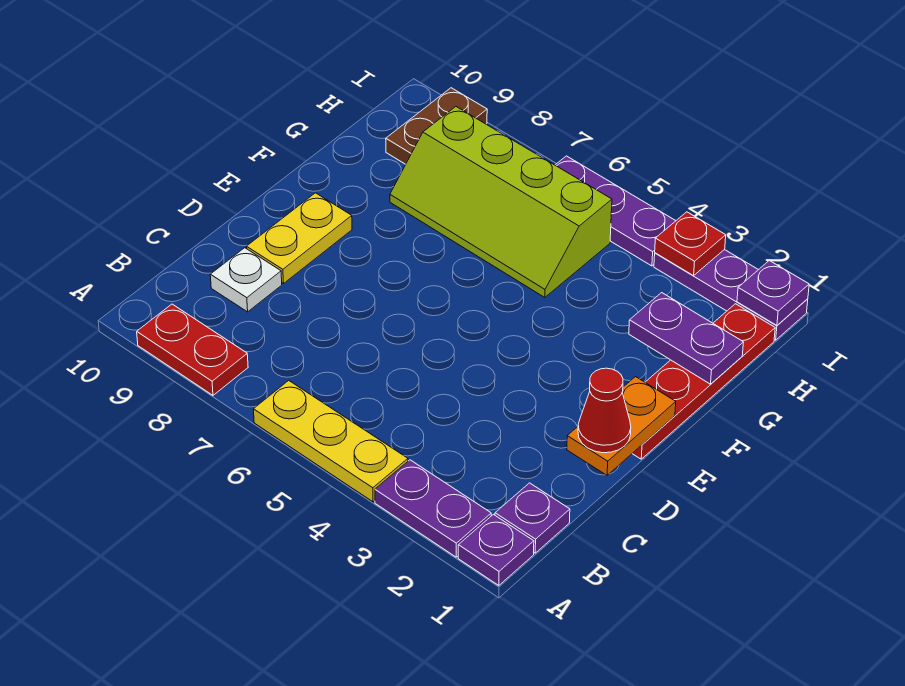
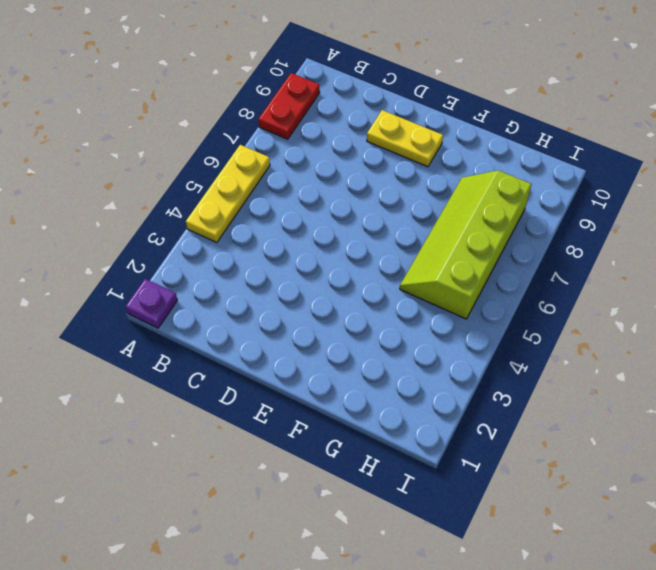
none -> purple plate A2:A3 level 1
none -> purple plate B1 level 1
none -> white plate C9 level 1

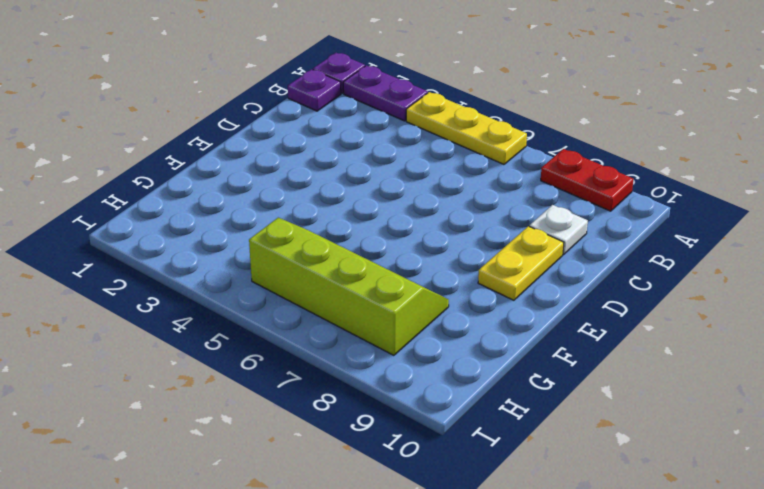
none -> red plate E1:H1 level 1
none -> brown plate H9:I9 level 1
none -> purple plate I1:I3 level 1

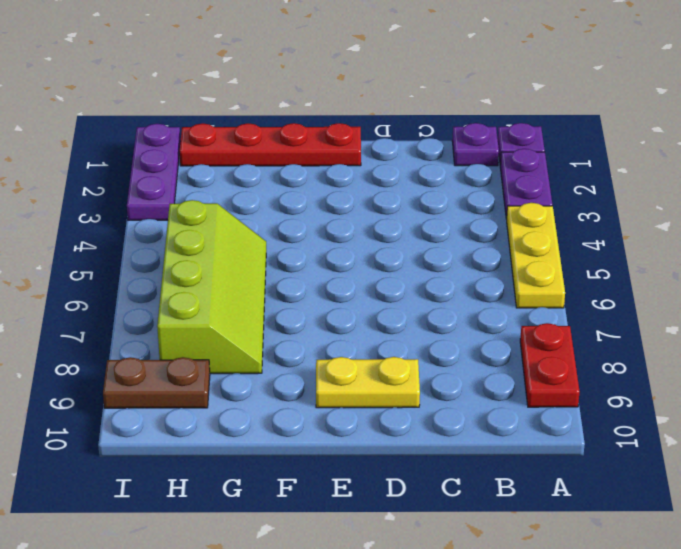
none -> white plate C9 level 1
none -> purple plate I4:I6 level 1
none -> orange plate D1:E1 level 2

